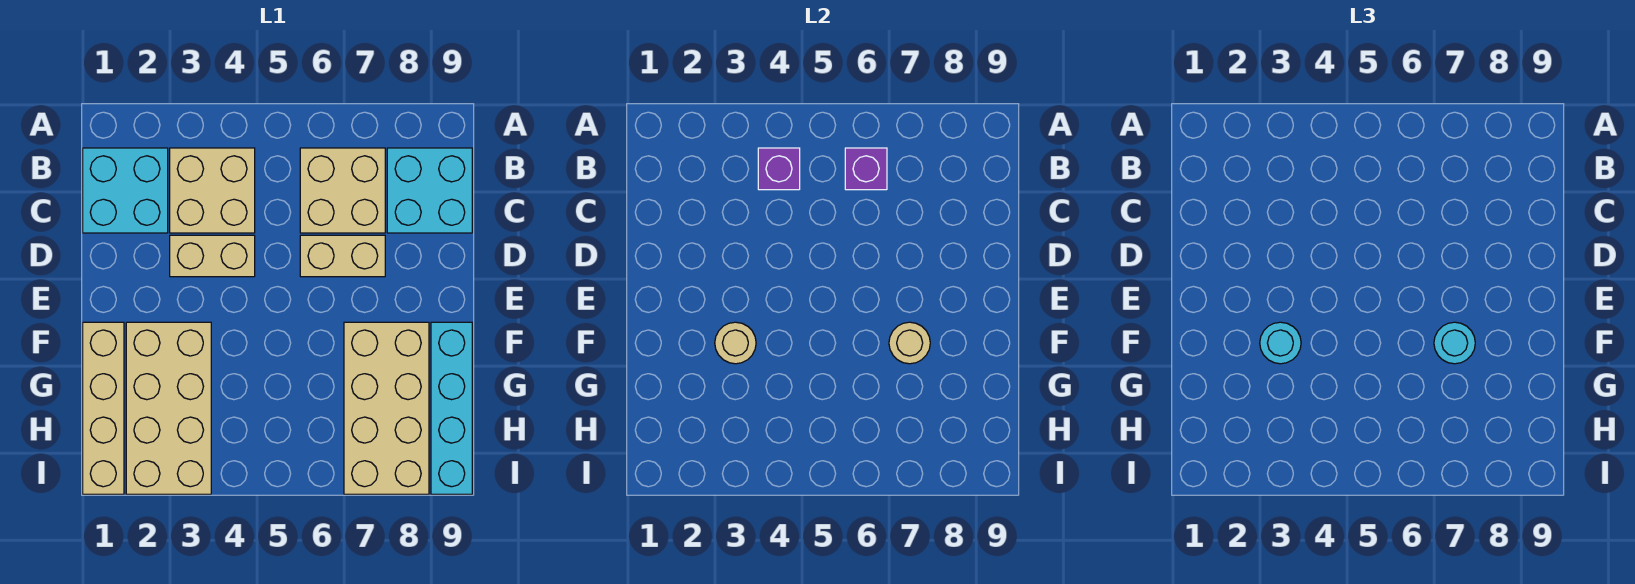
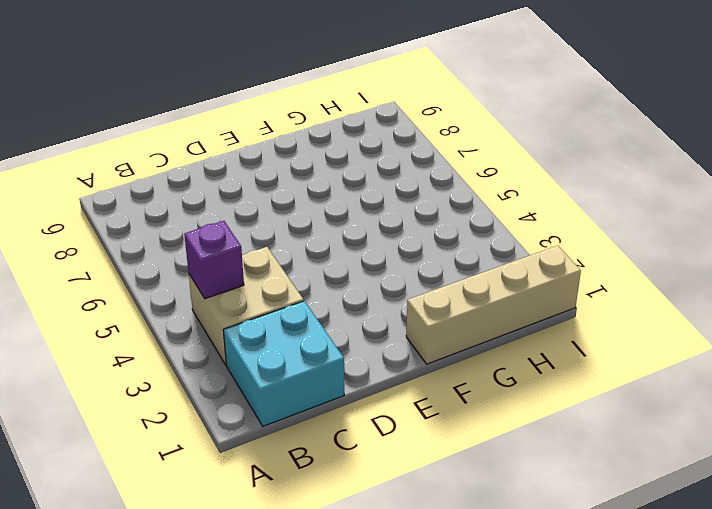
none -> tan brick B6:C7 level 1
none -> cyan brick B8:C9 level 1
none -> tan brick D3:D4 level 1

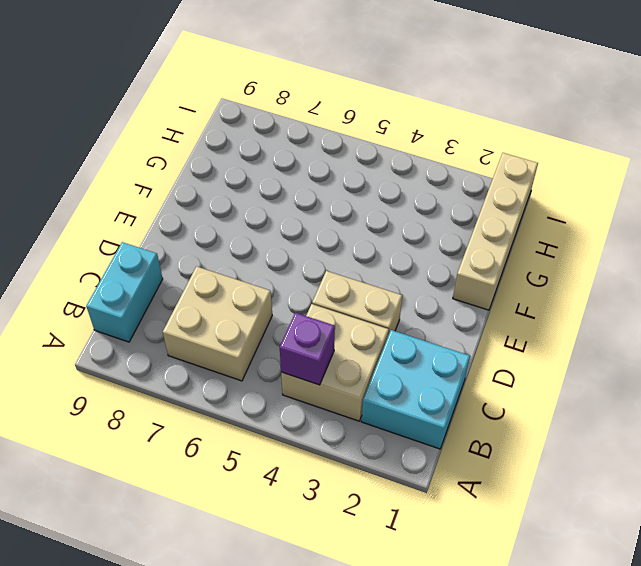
cyan brick B9:C9 level 1 -> cyan brick B8:C9 level 1
none -> tan brick D6:D7 level 1
none -> tan brick F2:I3 level 1
none -> tan brick F7:I8 level 1

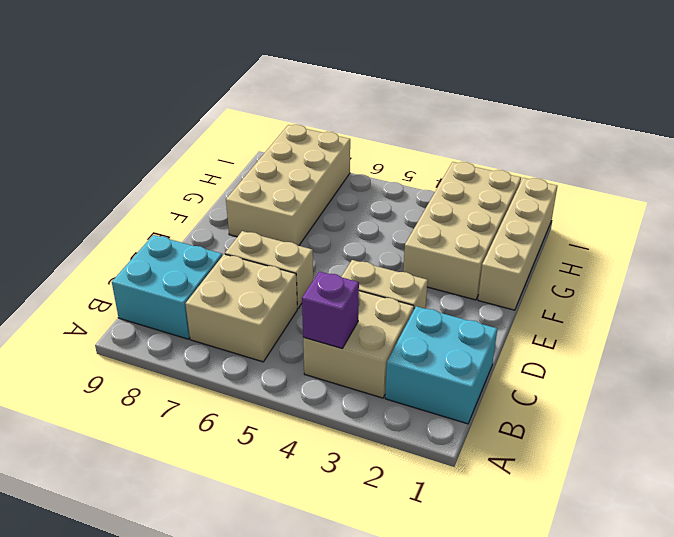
none -> cyan brick F9:I9 level 1
none -> purple brick B6 level 2
none -> tan round brick F3 level 2

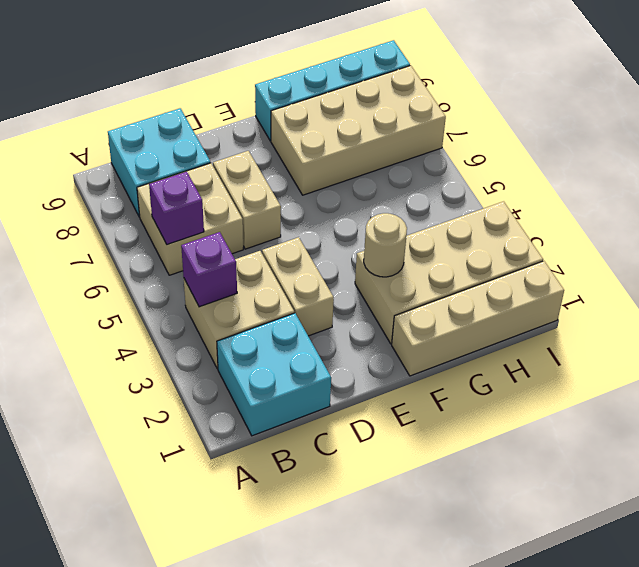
none -> tan round brick F7 level 2
none -> cyan round brick F3 level 3
none -> cyan round brick F7 level 3

